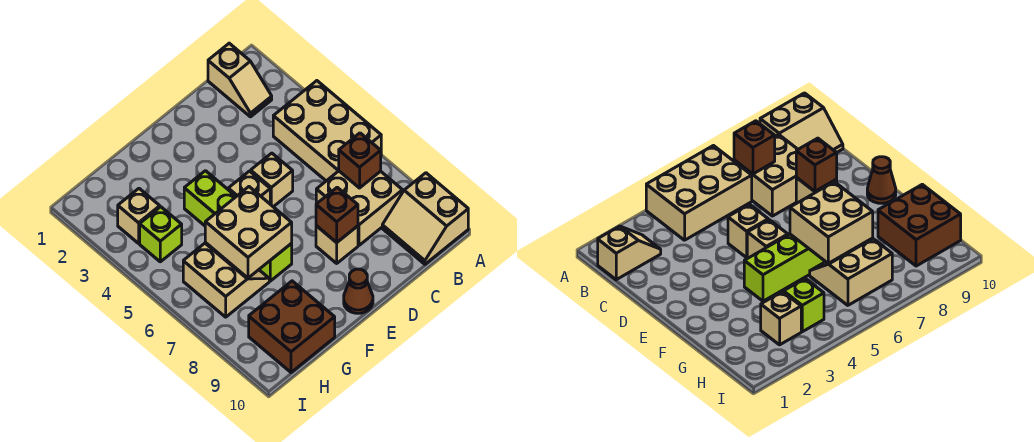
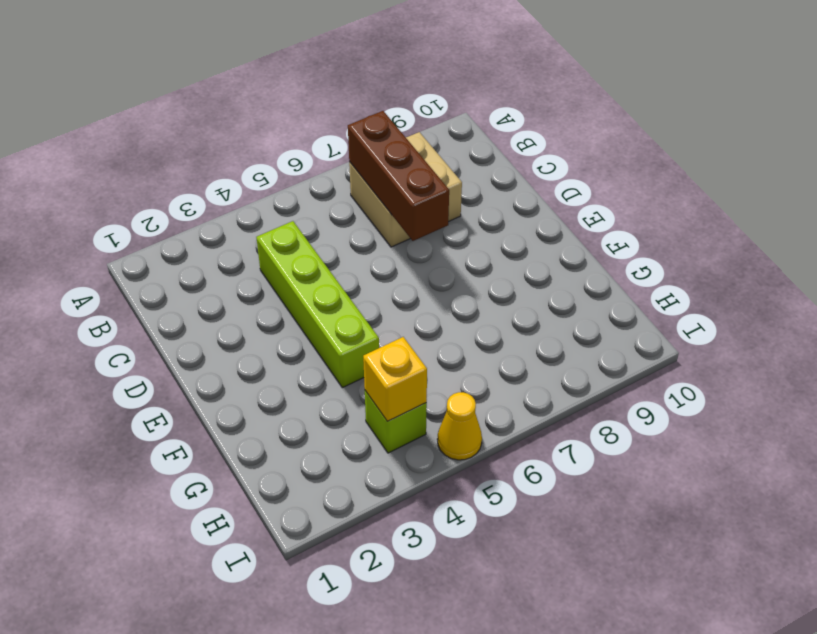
brown brick B7:D7 level 2 -> brown brick B7 level 2
lime brick C4:F4 level 1 -> lime brick F4:F7 level 1
yellow brick H4 level 2 -> none
yellow cone I5 level 1 -> none
none -> tan brick A4:B6 level 1
none -> tan slope A9:B10 level 1 top A
none -> tan slope B1:B2 level 1 top 1

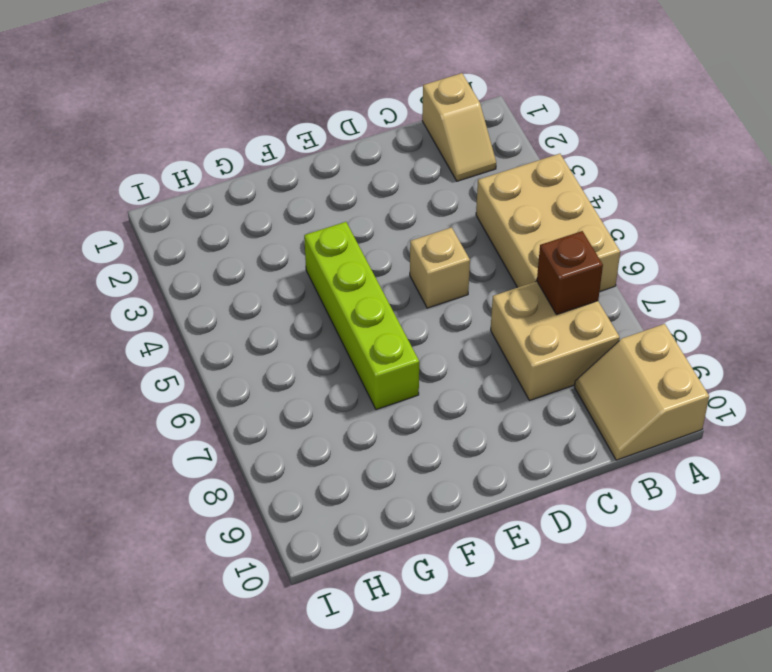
none -> tan brick D8 level 1
none -> tan brick E5 level 1
none -> brown cone E10 level 1

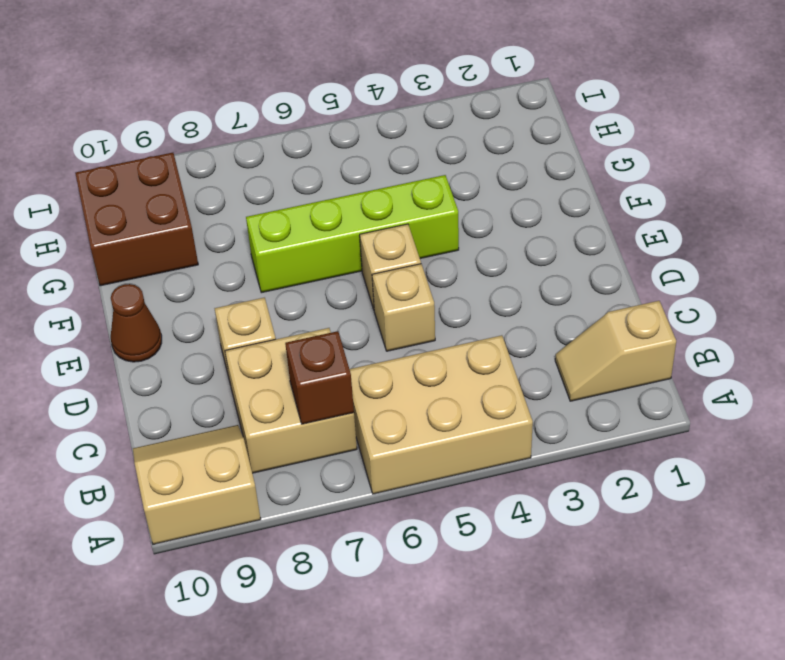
none -> tan slope G6:H7 level 1 top H
none -> tan brick H3 level 1
none -> lime brick H4 level 1

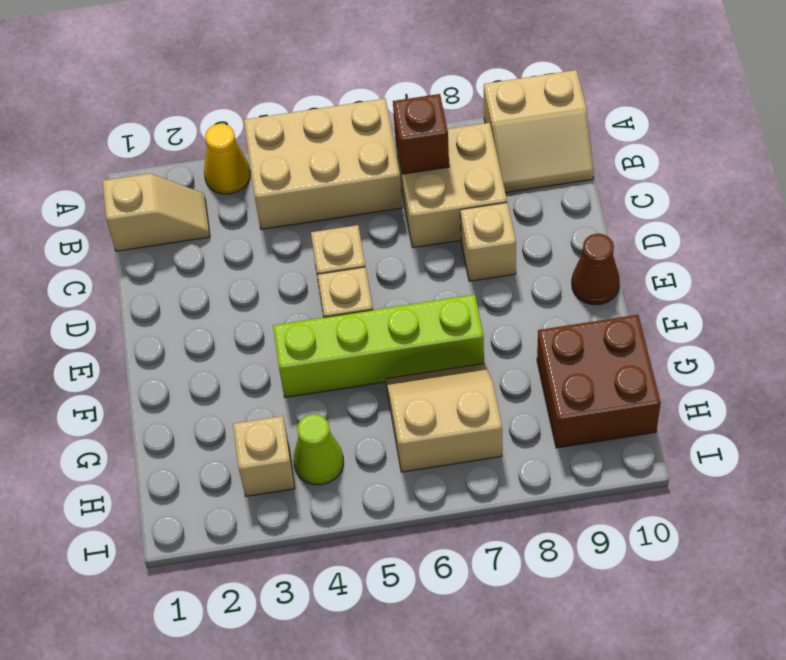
yellow cone A3 level 1 -> none
lime cone H4 level 1 -> lime brick H4 level 1
none -> brown brick D8 level 2
none -> tan brick F6:G7 level 2

